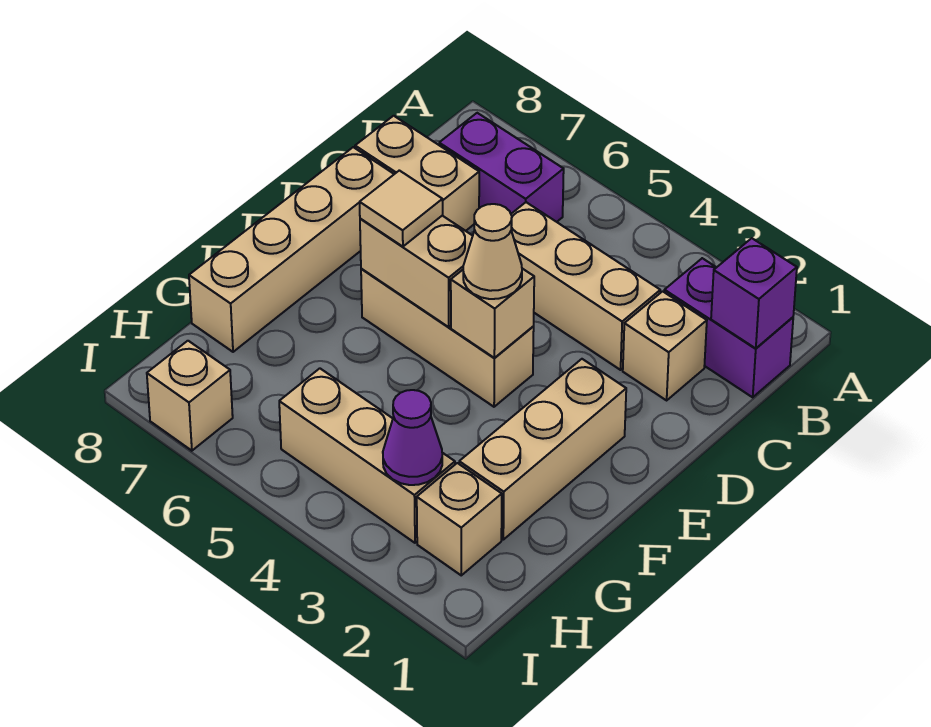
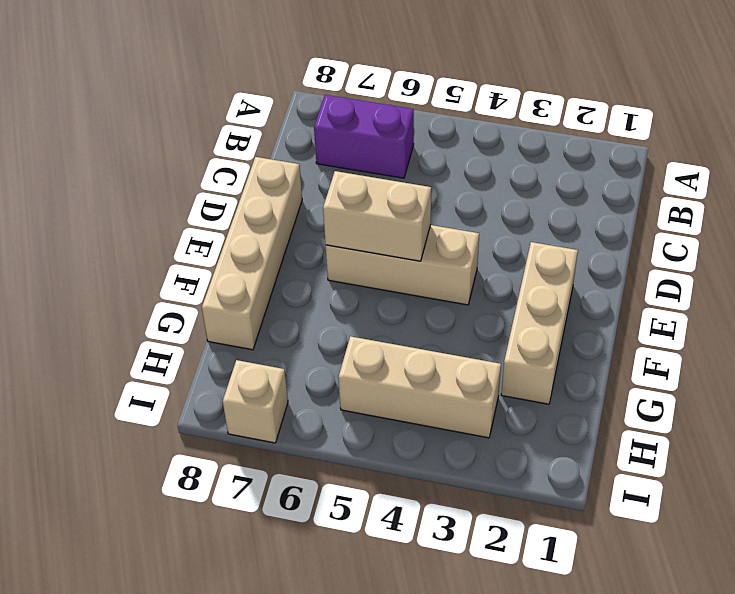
none -> purple brick B1:B2 level 1
none -> tan brick C2 level 1
none -> tan brick C3:C5 level 1

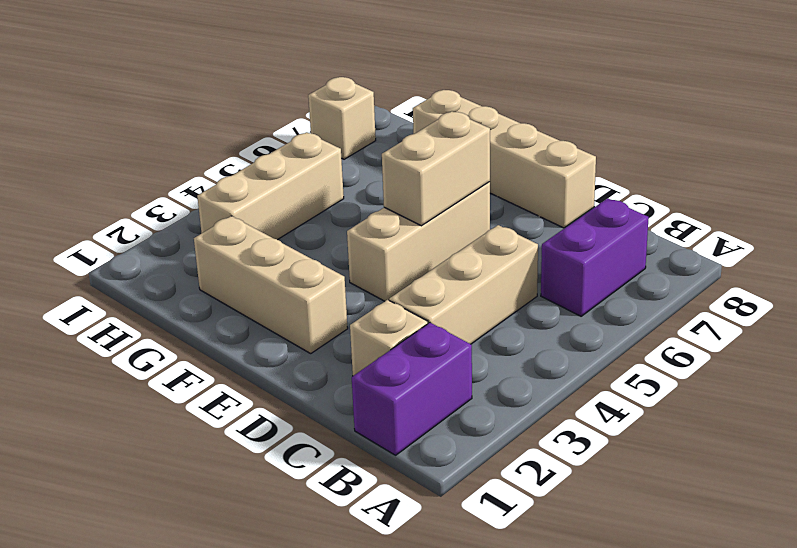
none -> tan brick C7:C8 level 1
none -> tan brick H2 level 1
none -> purple brick B1 level 2

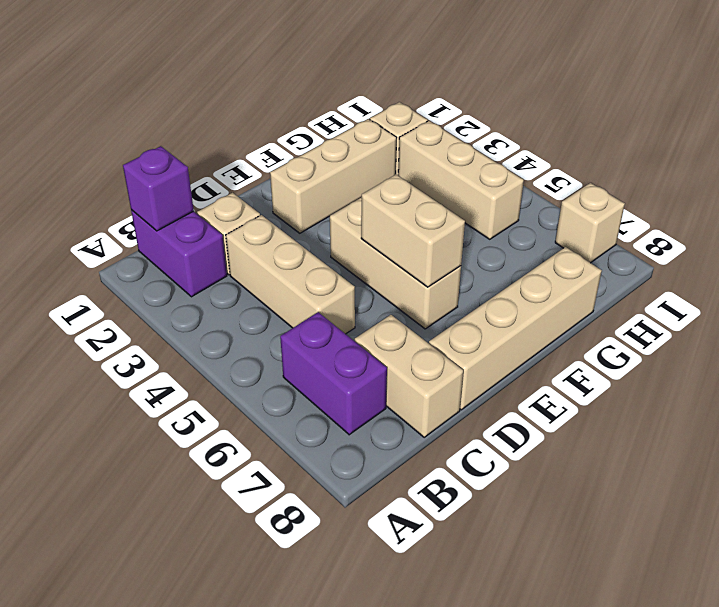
none -> tan brick E4 level 2
none -> purple cone H3 level 2
none -> tan cone E4 level 3

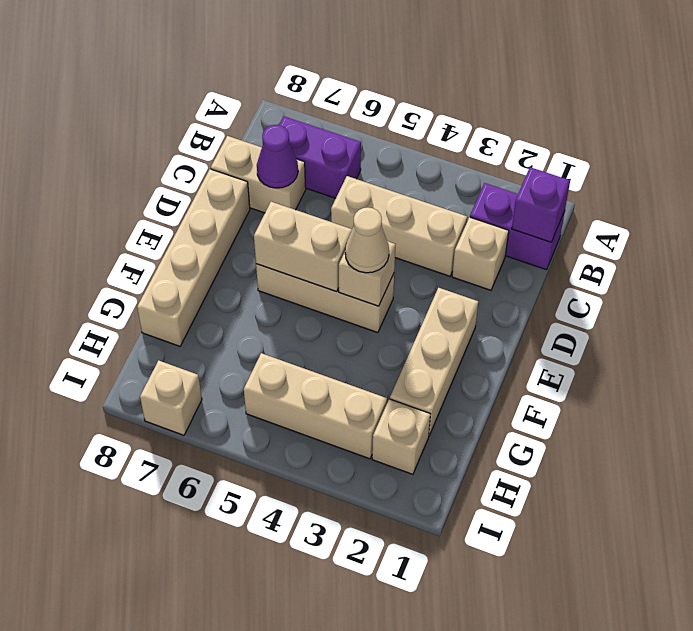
purple cone C7 level 2 -> purple cone H3 level 2
none -> tan tile E6 level 3

